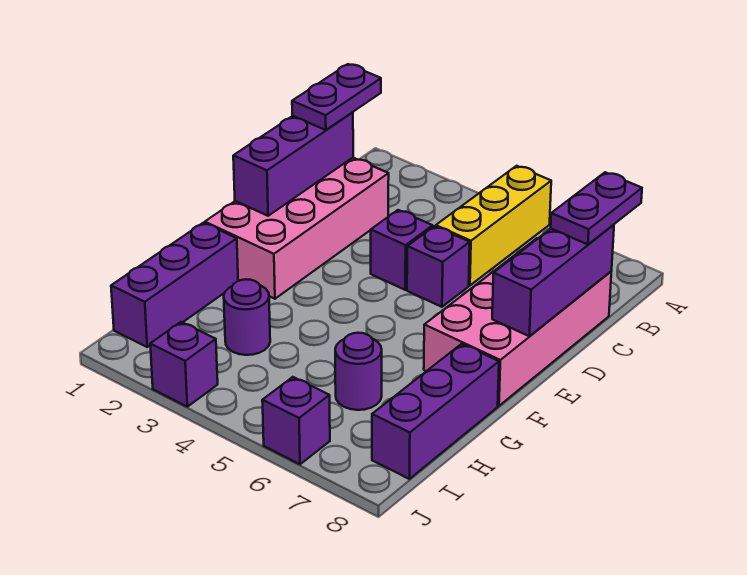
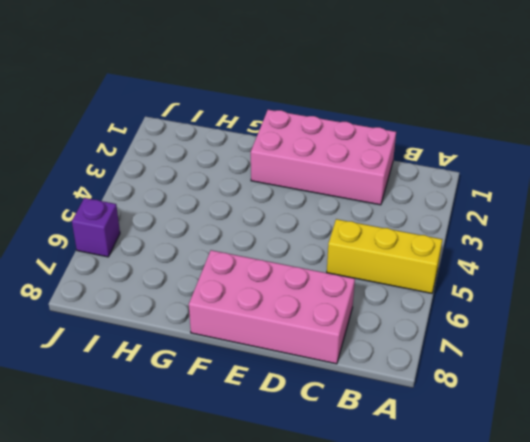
none -> purple brick D4 level 1
none -> purple brick D5 level 1
none -> purple brick G1:I1 level 1

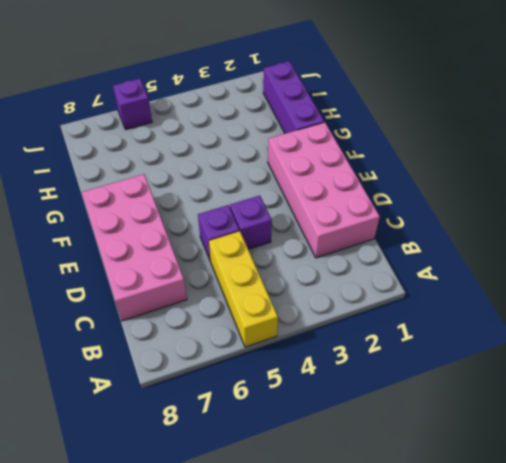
none -> purple brick G8:I8 level 1
none -> purple round brick H3 level 1
none -> purple round brick H6 level 1

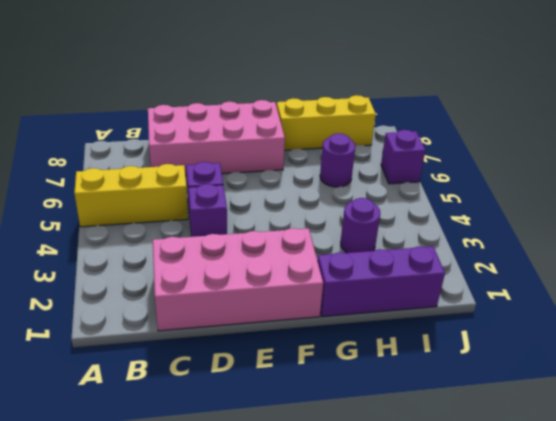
yellow brick G8:I8 level 1 -> purple brick G8:I8 level 1
none -> purple brick J3 level 1
none -> purple brick C1:E1 level 2
none -> purple brick C8:E8 level 2

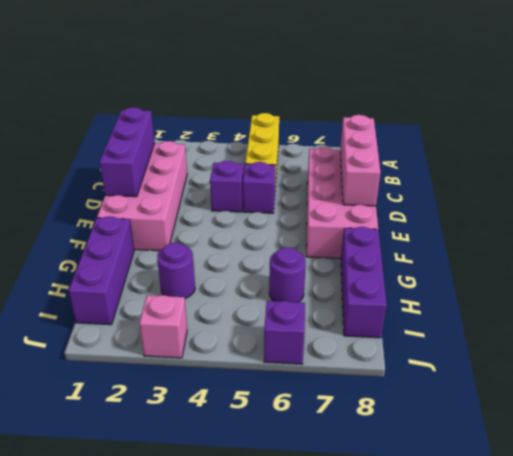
pink brick C8:E8 level 2 -> purple brick C8:E8 level 2
pink brick J3 level 1 -> purple brick J3 level 1
none -> purple plate B1:C1 level 3
none -> purple plate B8:C8 level 3

